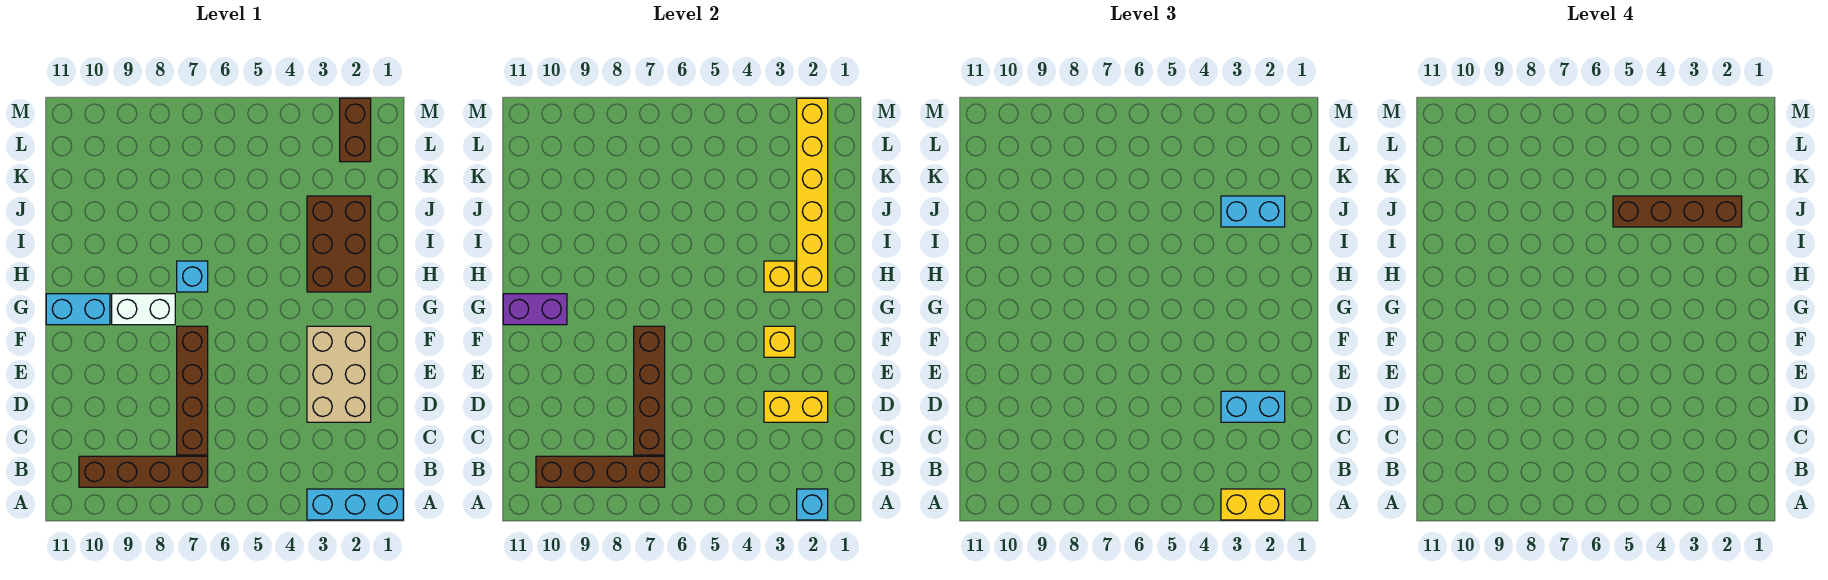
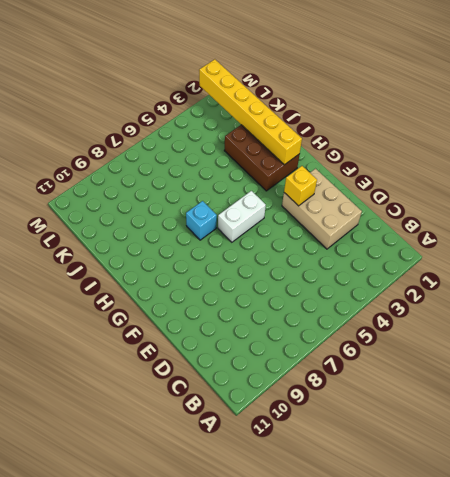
white brick G5:G6 level 1 -> white brick G8:G9 level 1
none -> cyan brick A1:A3 level 1
none -> brown brick B7:B10 level 1
none -> brown brick C7:F7 level 1

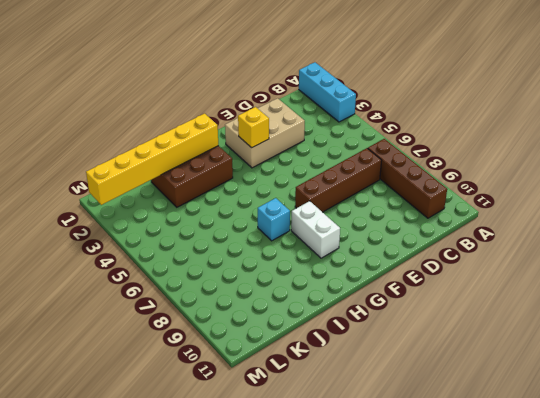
none -> cyan brick G10:G11 level 1
none -> brown brick L2:M2 level 1
none -> cyan brick A2 level 2

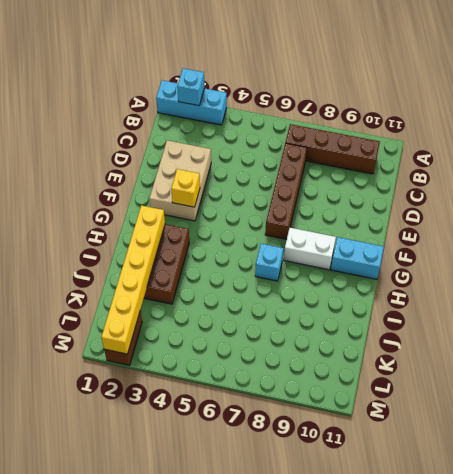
none -> brown brick B7:B10 level 2
none -> brown brick C7:F7 level 2
none -> yellow brick D2:D3 level 2

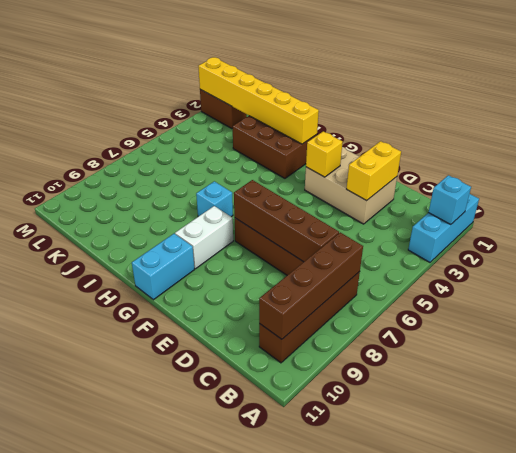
none -> purple brick G10:G11 level 2
none -> yellow brick H3 level 2
none -> yellow brick A2:A3 level 3

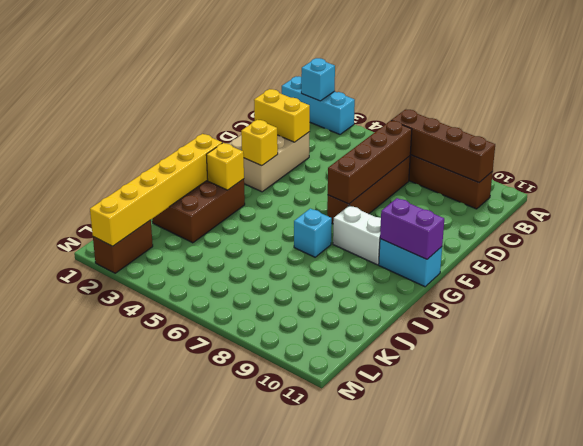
none -> yellow brick A2:A3 level 3
none -> cyan brick D2:D3 level 3
none -> cyan brick J2:J3 level 3

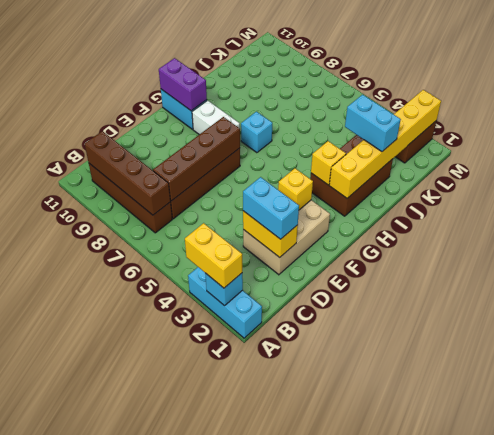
none -> brown brick J2:J5 level 4

